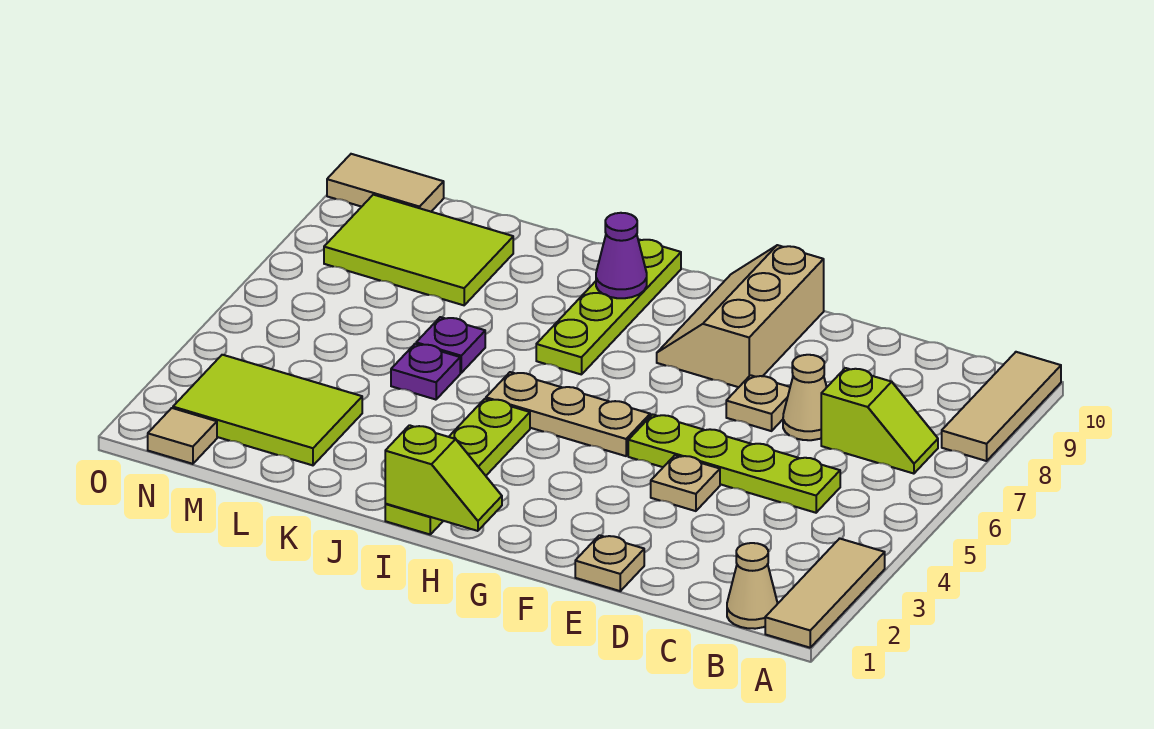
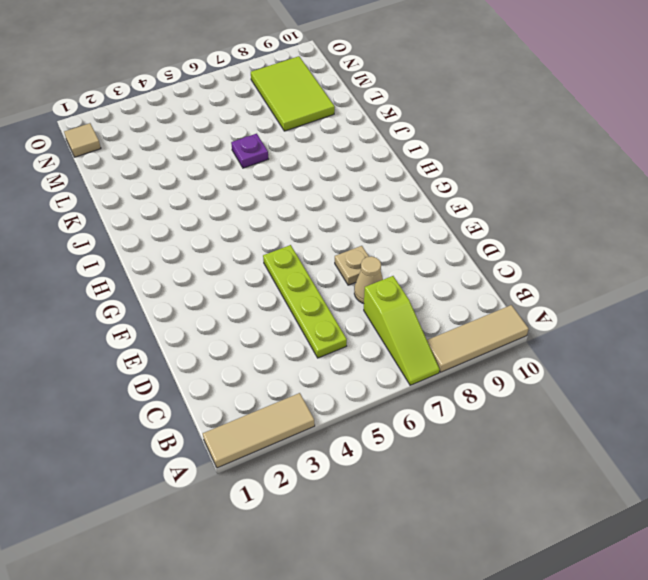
lime slope A7:C7 level 1 top C -> lime slope B7:C7 level 1 top C
none -> tan cone B1 level 1
none -> tan plate E1 level 1
none -> tan plate E4 level 1

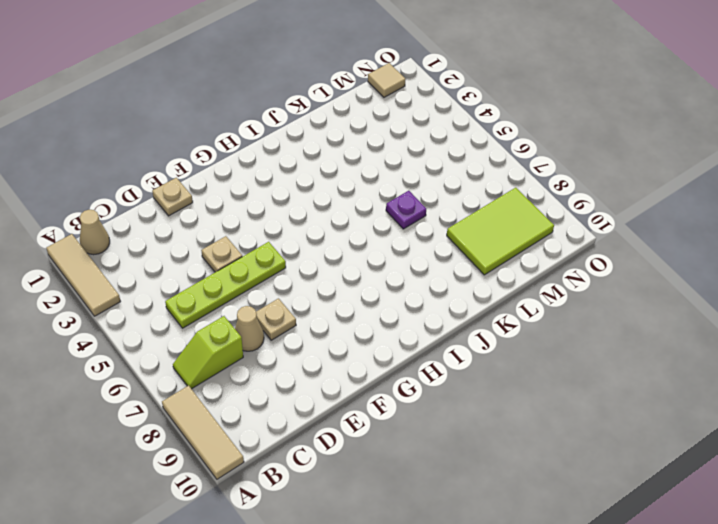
none -> tan slope F8:G10 level 1 top F
none -> tan plate G5:I5 level 1
none -> lime plate I1:I4 level 1

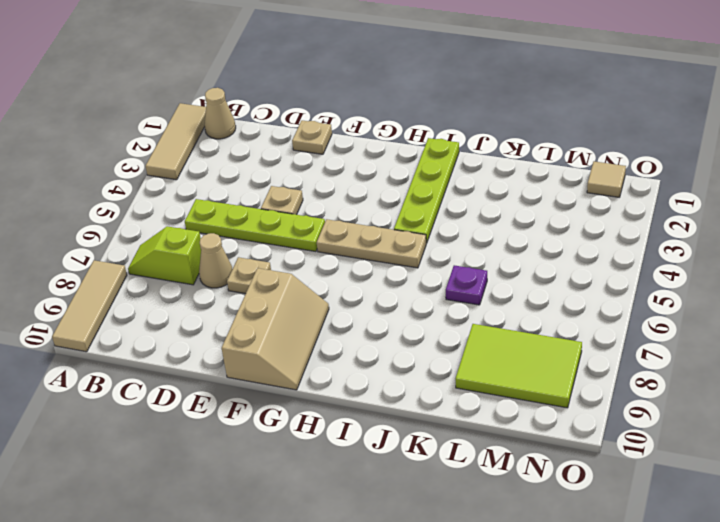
none -> lime plate I7:I10 level 1
none -> purple plate K5 level 1
none -> lime tile L2:N3 level 1

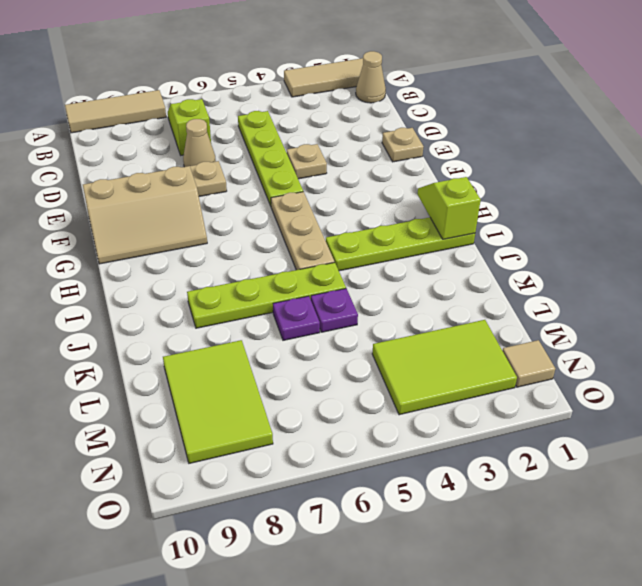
lime plate J5:J8 level 1 -> lime plate I7:I10 level 1
lime tile M2:N4 level 1 -> lime tile L2:N3 level 1
none -> tan tile N10:O10 level 1
none -> purple cone I9 level 2

